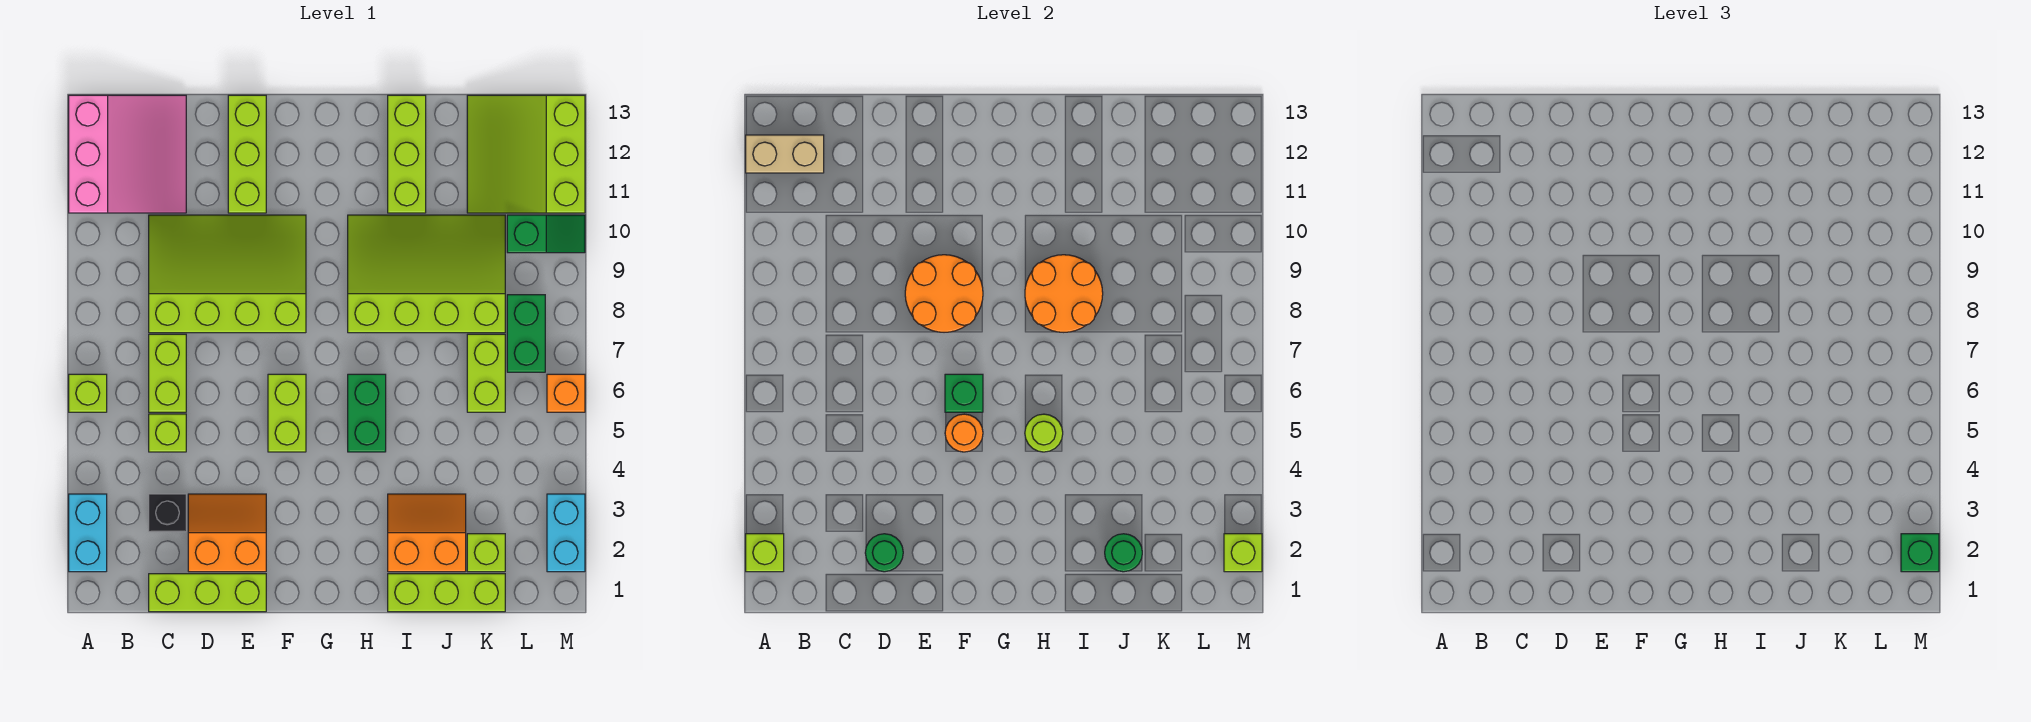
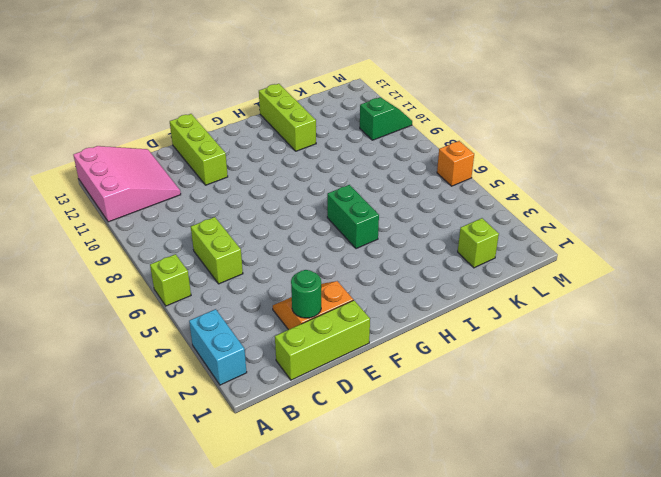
none -> black brick C3 level 1
none -> lime brick C5 level 1
none -> lime slope C8:F10 level 1 top 8
none -> lime brick F5:F6 level 1

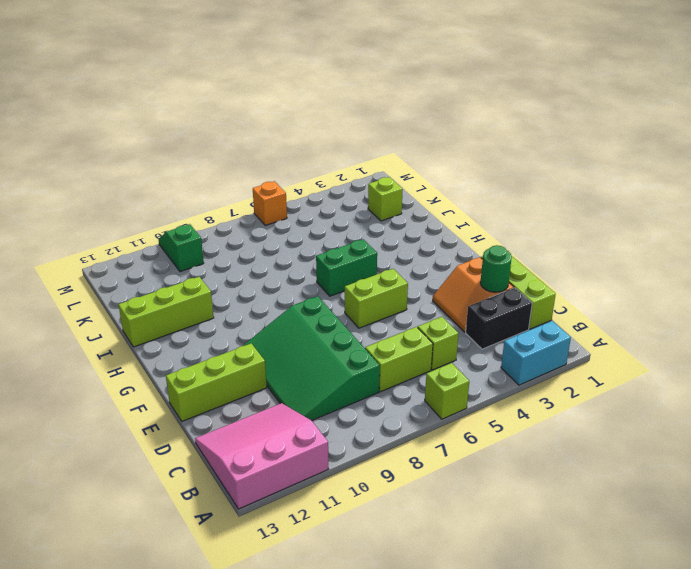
black brick C2:C3 level 1 -> black brick C3 level 1
green slope C8:F10 level 1 top 8 -> lime slope C8:F10 level 1 top 8
none -> lime slope H8:K10 level 1 top 8
none -> lime brick I1:K1 level 1
none -> orange slope I2:J3 level 1 top 2
none -> lime brick K6:K7 level 1

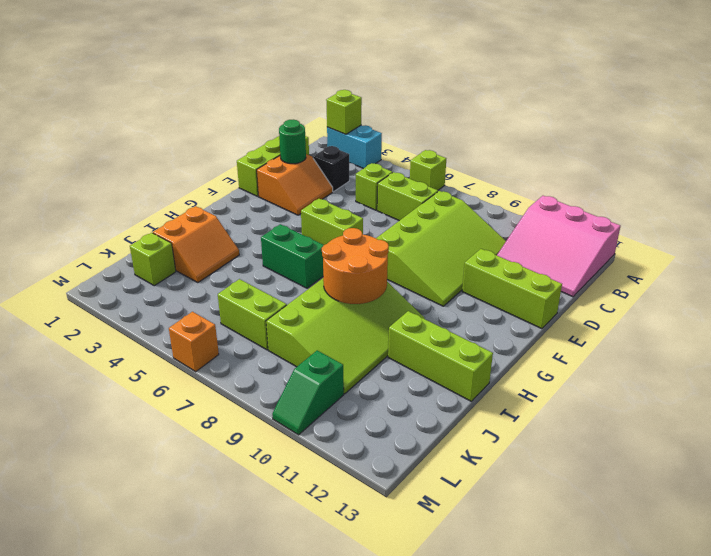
none -> lime brick I1:K1 level 1
none -> lime slope K11:M13 level 1 top M
none -> green brick L7:L8 level 1
none -> cyan brick M2:M3 level 1

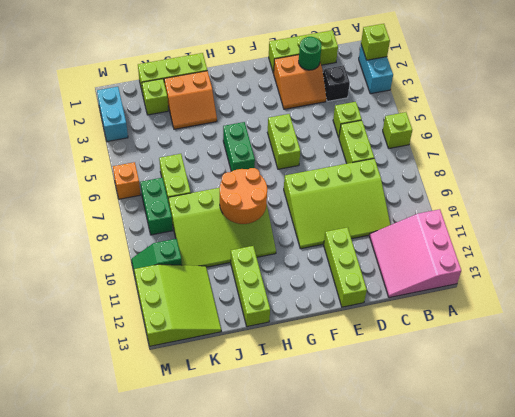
none -> tan brick A12:B12 level 2
none -> orange round brick E8:F9 level 2
none -> orange round brick F5 level 2
none -> green brick F6 level 2

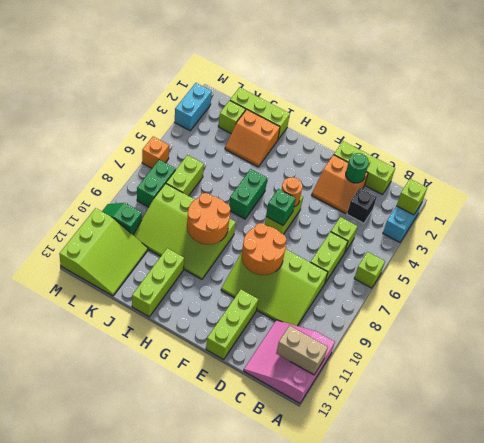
none -> lime round brick H5 level 2
none -> green round brick J2 level 2
none -> lime brick M2 level 2
none -> green brick M2 level 3

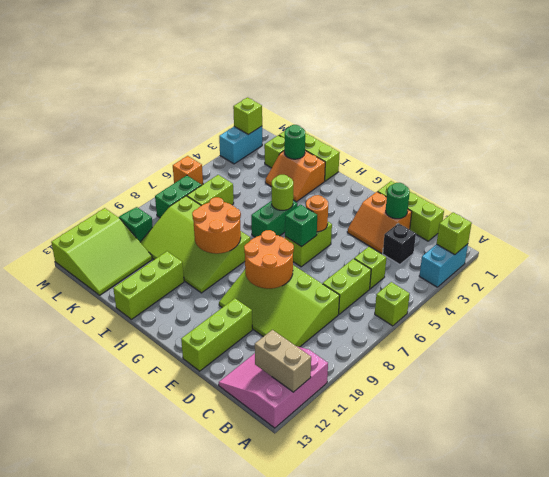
none -> green brick M2 level 3

